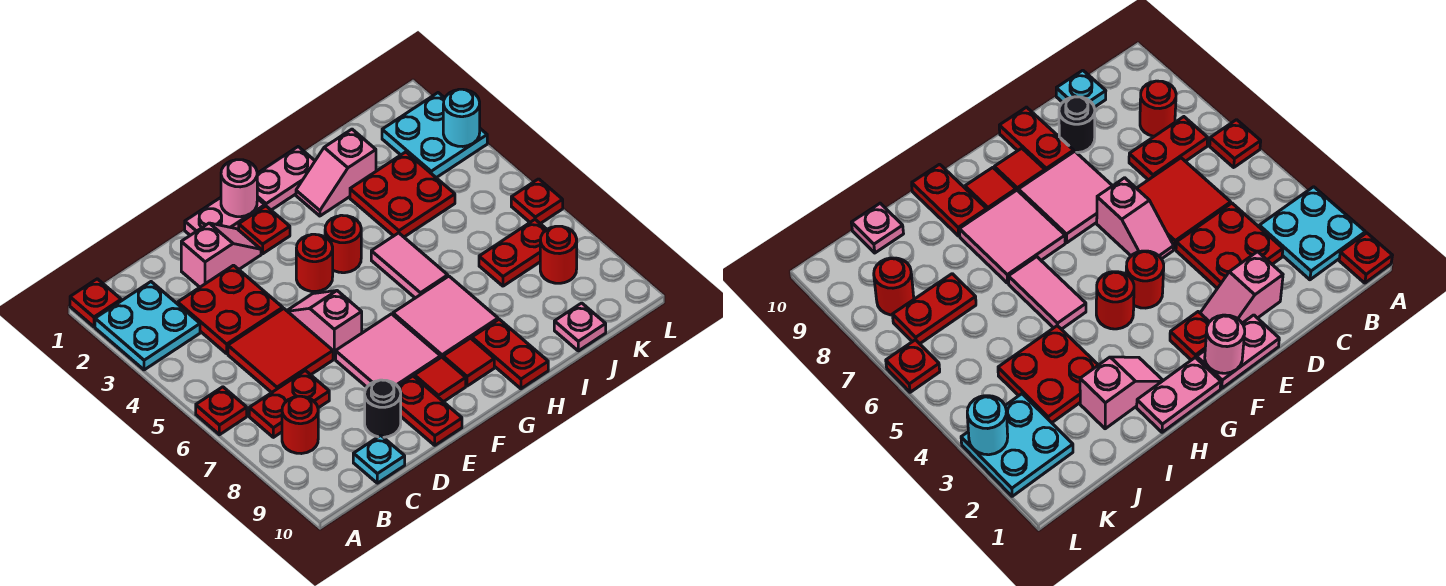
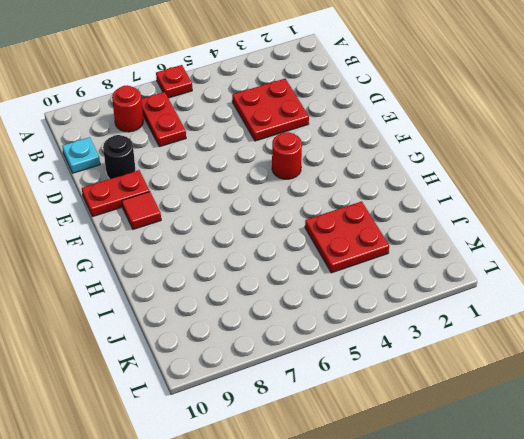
none -> red plate A1 level 1
none -> cyan plate A2:B3 level 1
none -> red tile C5:D6 level 1
none -> pink slope D2:E2 level 1 top D

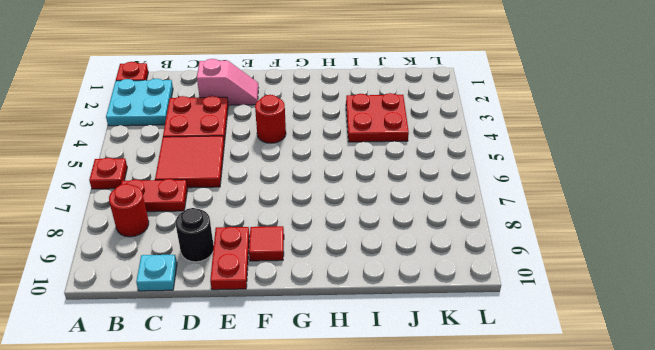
none -> pink plate E1:F1 level 1
none -> pink slope E5:E6 level 1 top 6
none -> pink tile E7:F8 level 1
none -> red plate F2 level 1

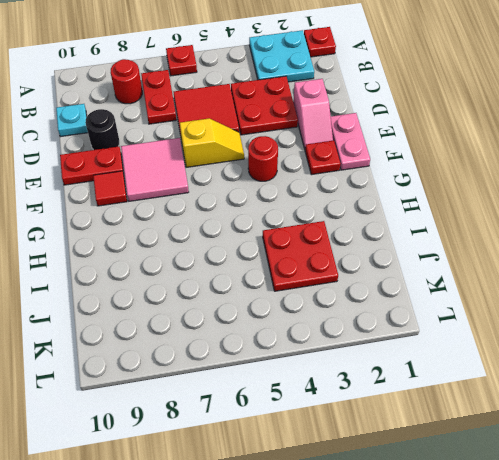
yellow slope E5:E6 level 1 top 6 -> pink slope E5:E6 level 1 top 6
none -> pink plate G1:H1 level 1
none -> red round brick G4 level 1
none -> pink tile G7:H8 level 1
none -> red tile G9 level 1

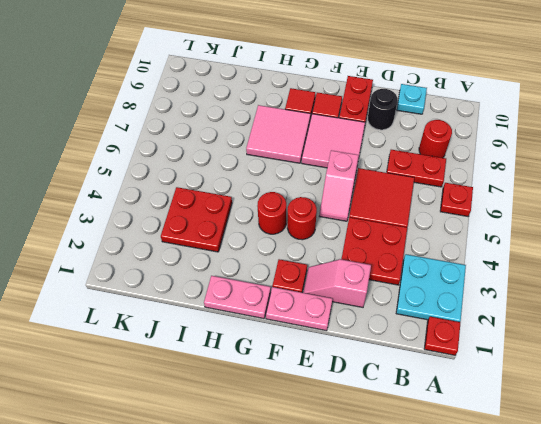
none -> pink slope H2:I2 level 1 top I
none -> pink tile H5:H6 level 1
none -> red plate H9:H10 level 1
none -> red plate J7:K7 level 1

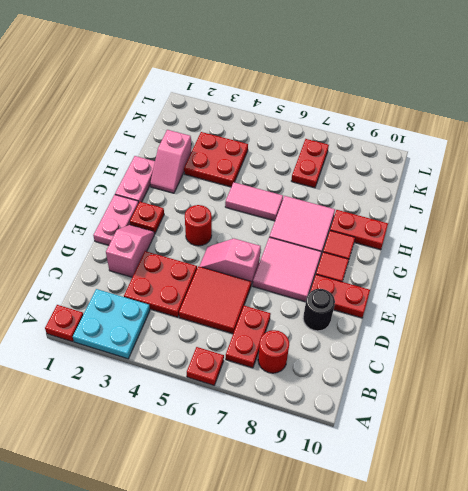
none -> cyan plate C10 level 1
none -> red round brick G4 level 1
none -> pink plate J10 level 1
none -> cyan plate K2:L3 level 1

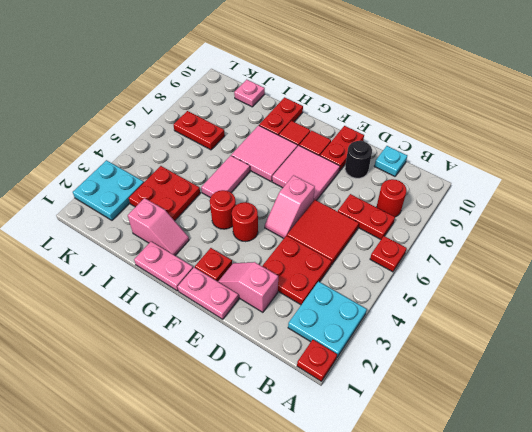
none -> red round brick K8 level 1
none -> red plate L6 level 1
none -> pink round brick F1 level 2
none -> cyan round brick L3 level 2

